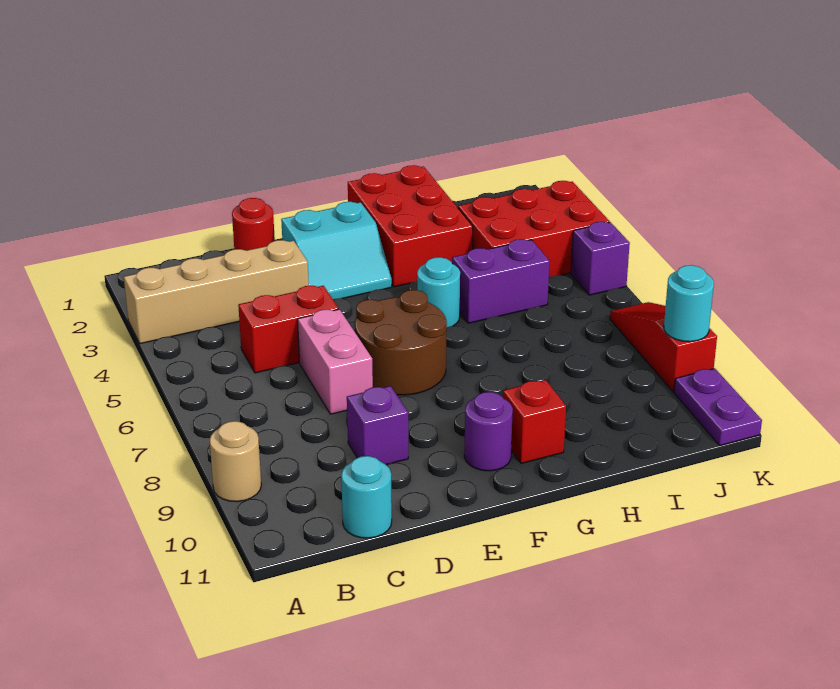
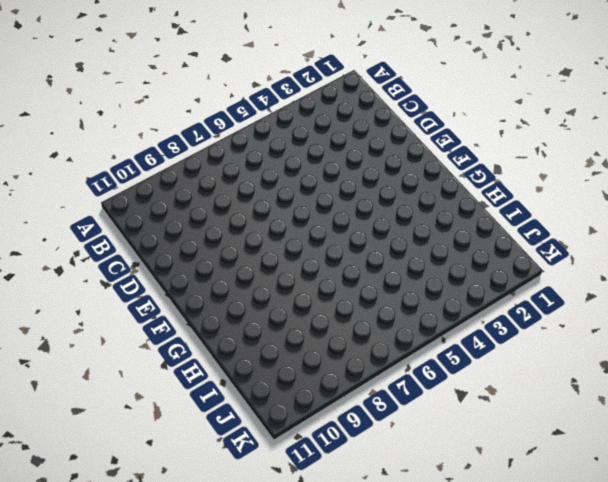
none -> tan brick A3:D3 level 1
none -> tan round brick A9 level 1
none -> red brick C5:D5 level 1

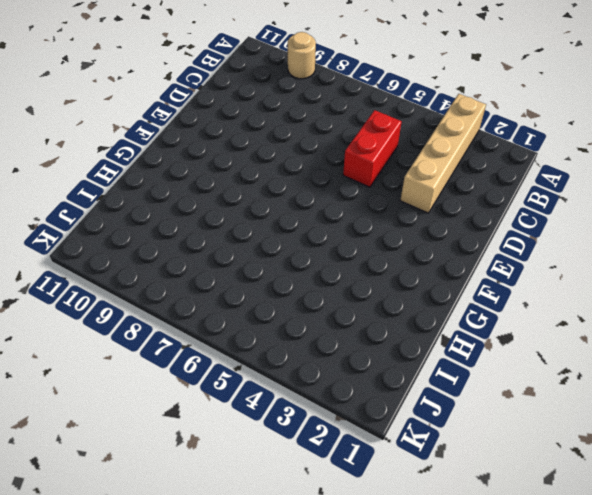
none -> cyan round brick C11 level 1
none -> red round brick D1 level 1
none -> pink brick D6:D7 level 1

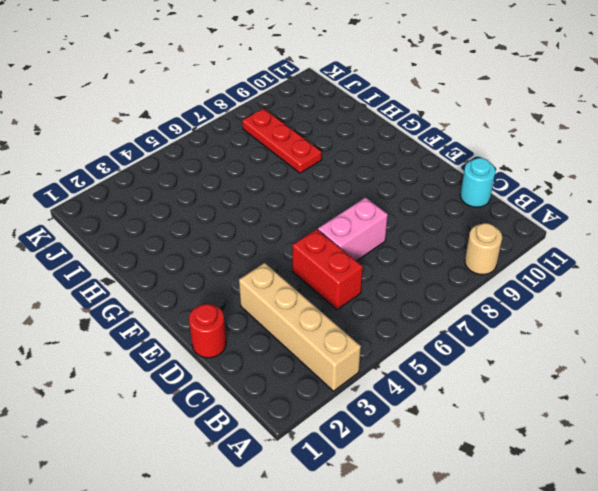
red plate H8:J8 level 1 -> none
none -> purple brick D9 level 1
none -> cyan slope E2:F3 level 1 top 2
none -> brown round brick E6:F7 level 1

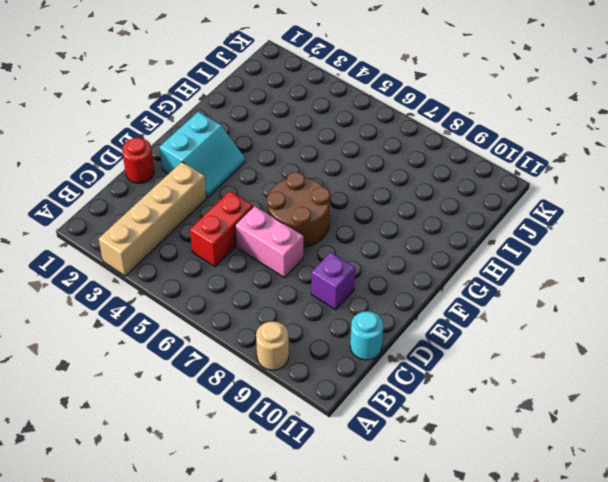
none -> purple round brick F10 level 1
none -> red brick G1:H3 level 1
none -> cyan round brick G5 level 1

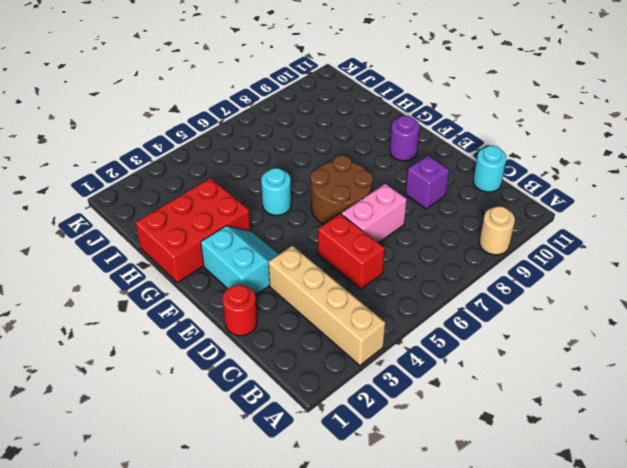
none -> red brick G10 level 1
none -> purple brick H5:I5 level 1
none -> red brick I3:K4 level 1

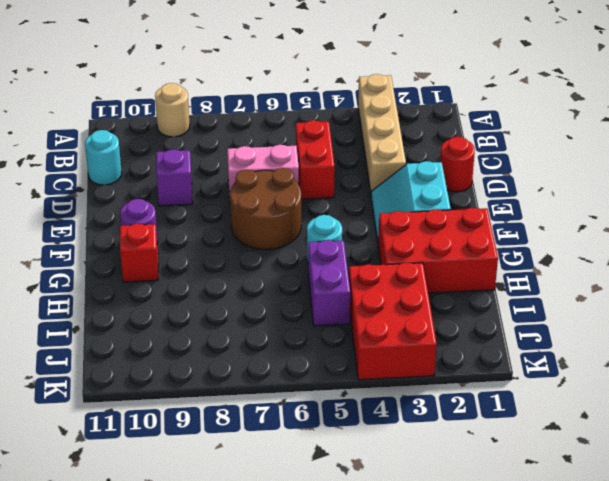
none -> purple brick K5 level 1
none -> red slope K7:K9 level 1 top 9
none -> purple plate K10:K11 level 1

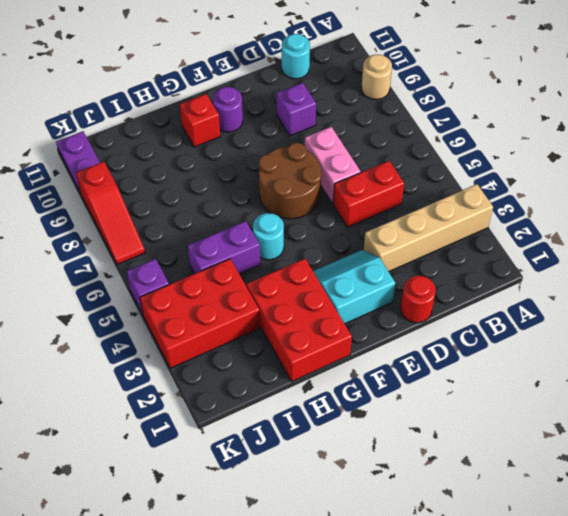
none -> cyan round brick K9 level 2

